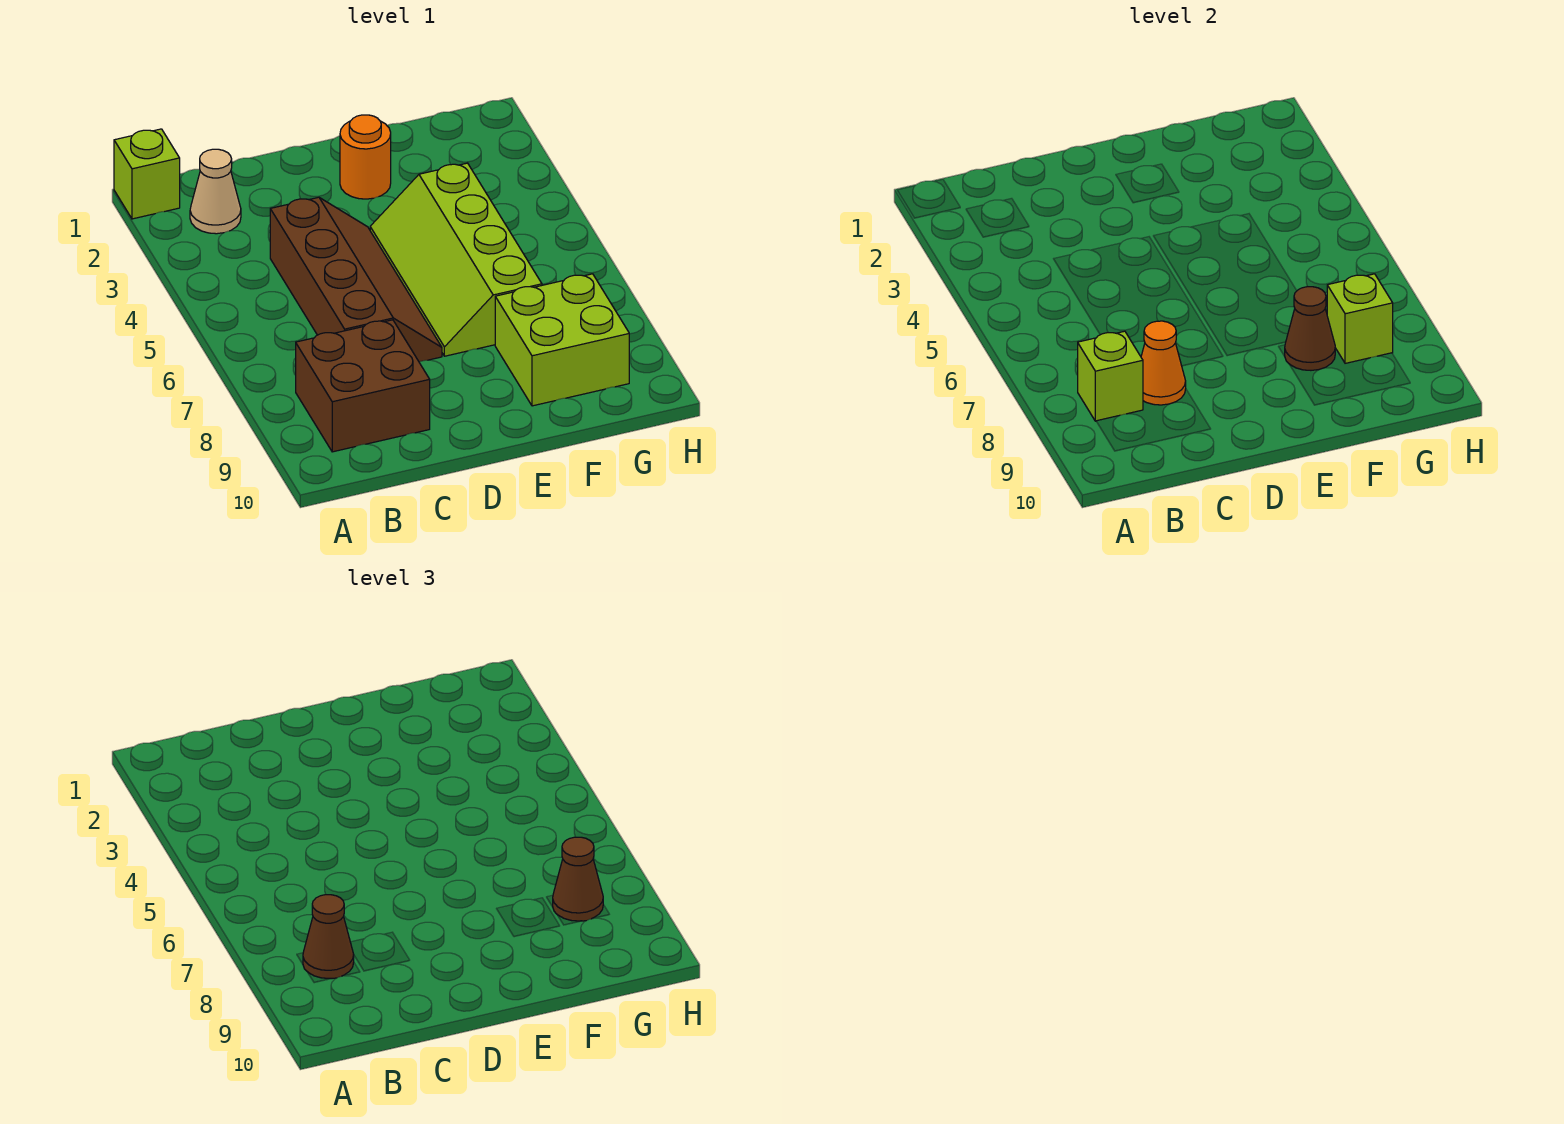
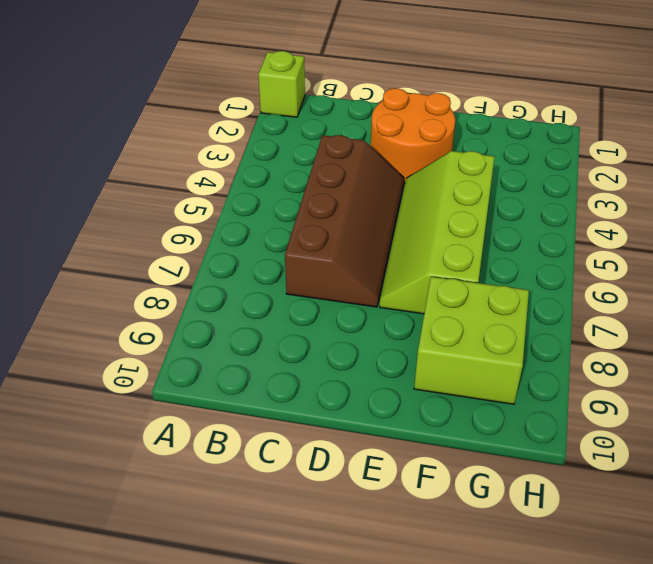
orange round brick D2:E3 level 1 -> orange round brick E2 level 1
none -> tan cone B2 level 1
none -> brown brick B8:C9 level 1
none -> lime brick B8 level 2

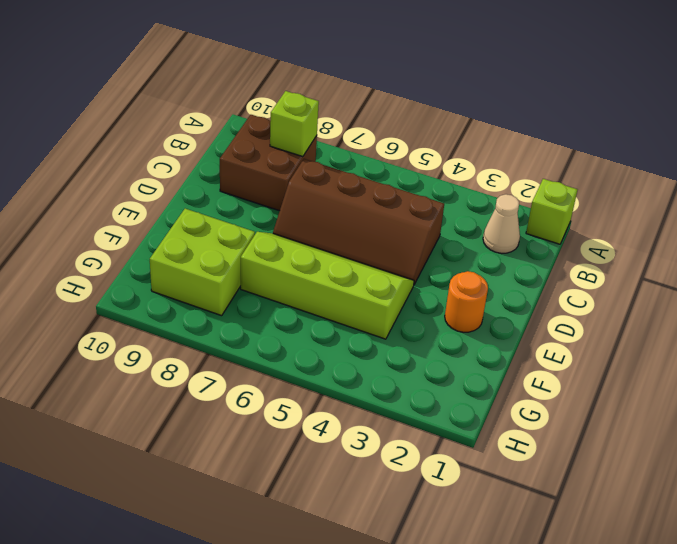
none -> orange cone C8 level 2
none -> brown cone F8 level 2
none -> lime brick G8 level 2

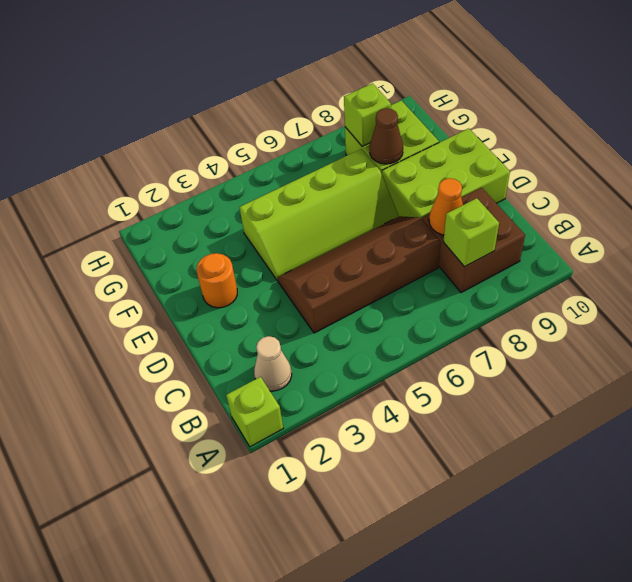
lime brick D8:E10 level 1 -> none
none -> brown cone B8 level 3
none -> brown cone G8 level 3

